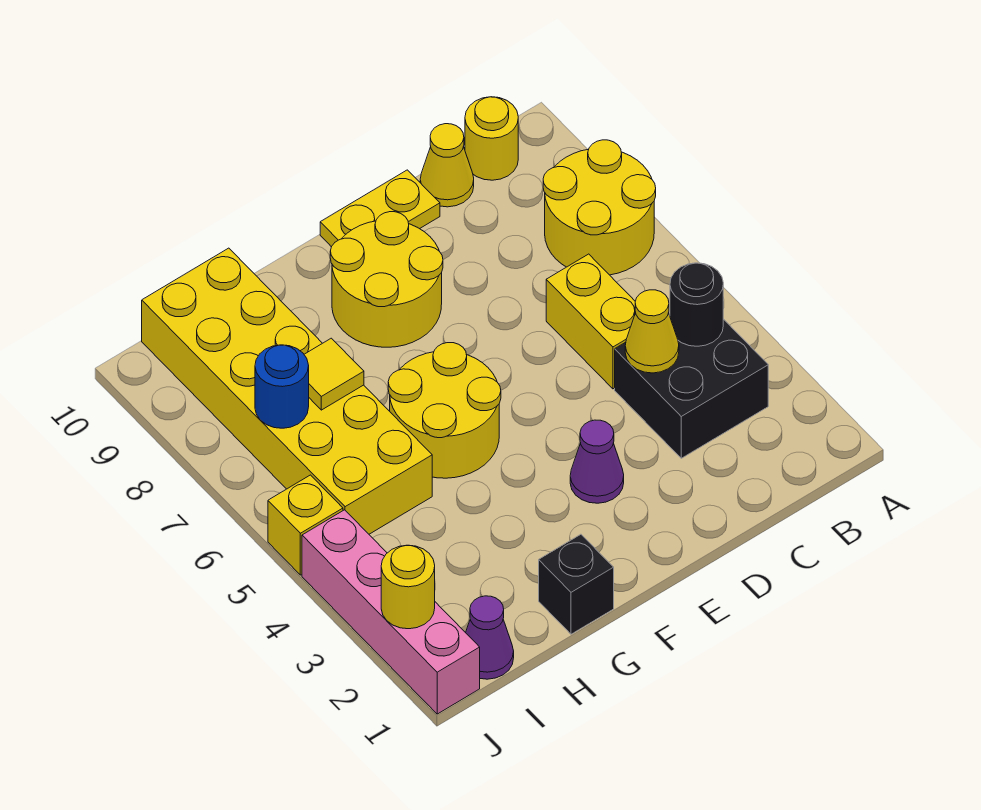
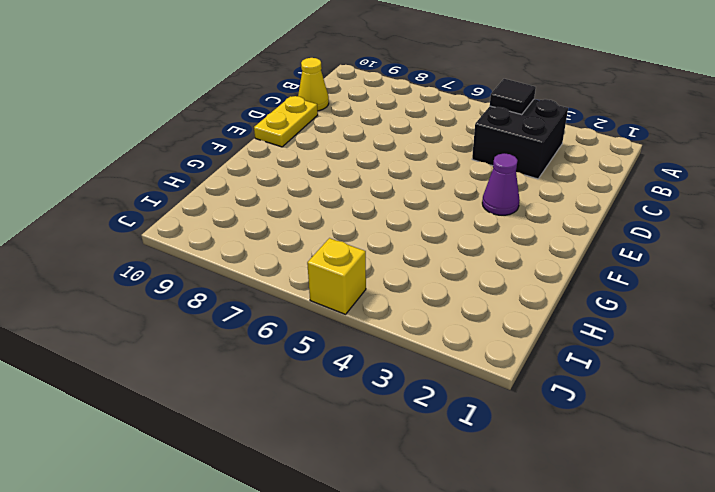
black tile B4 level 2 -> black round brick B4 level 2
none -> yellow round brick A7:B8 level 1
none -> yellow round brick B10 level 1
none -> yellow brick C5:C6 level 1

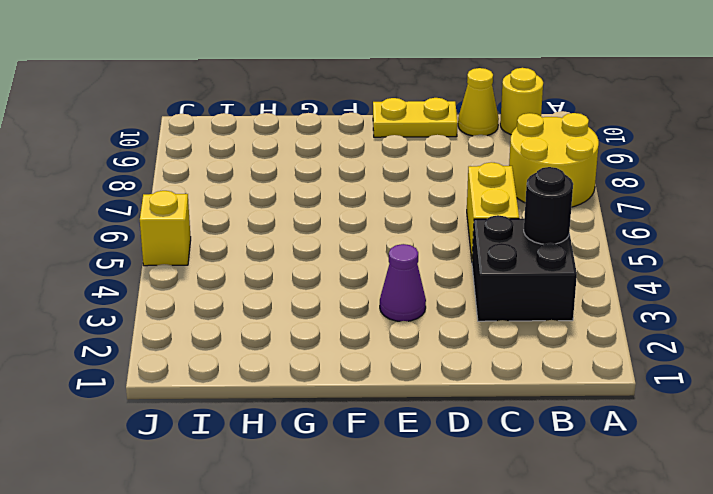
none -> yellow round brick E8:F9 level 1
none -> yellow round brick F5:G6 level 1
none -> black brick G1 level 1

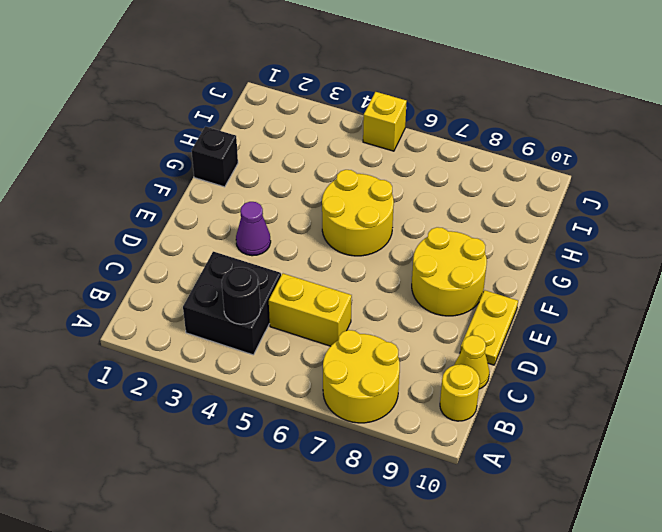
none -> yellow brick H5:I10 level 1
none -> purple cone I1 level 1
none -> pink brick J1:J4 level 1

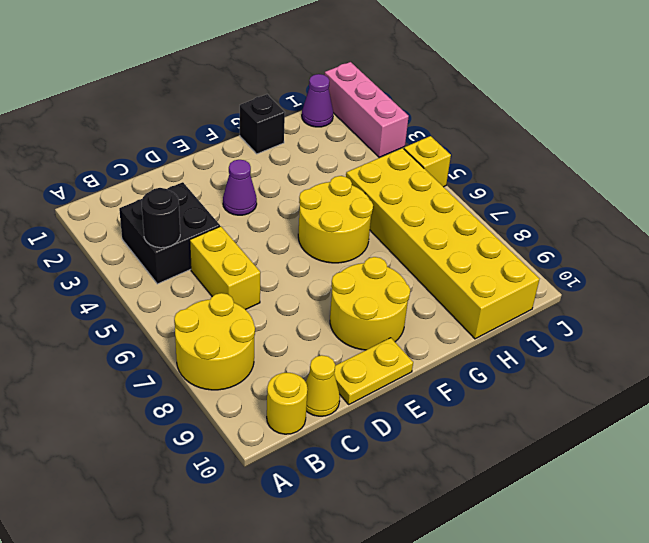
pink brick J1:J3 level 1 -> pink brick J1:J4 level 1
none -> yellow cone C4 level 2
none -> yellow tile H7 level 2
none -> blue round brick I7 level 2

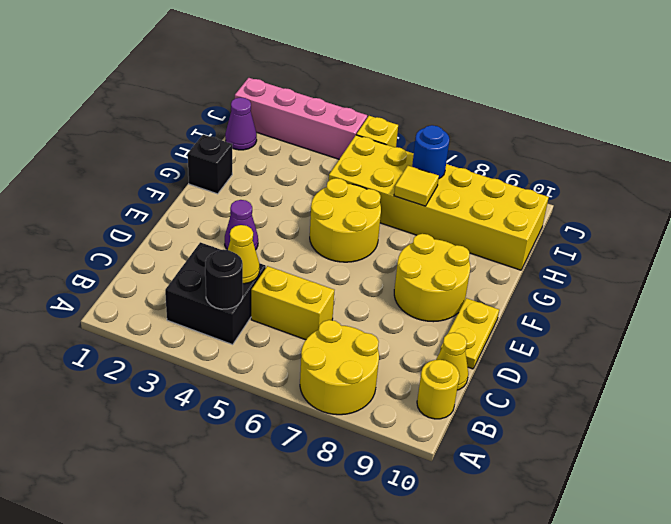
none -> yellow round brick J2 level 2

